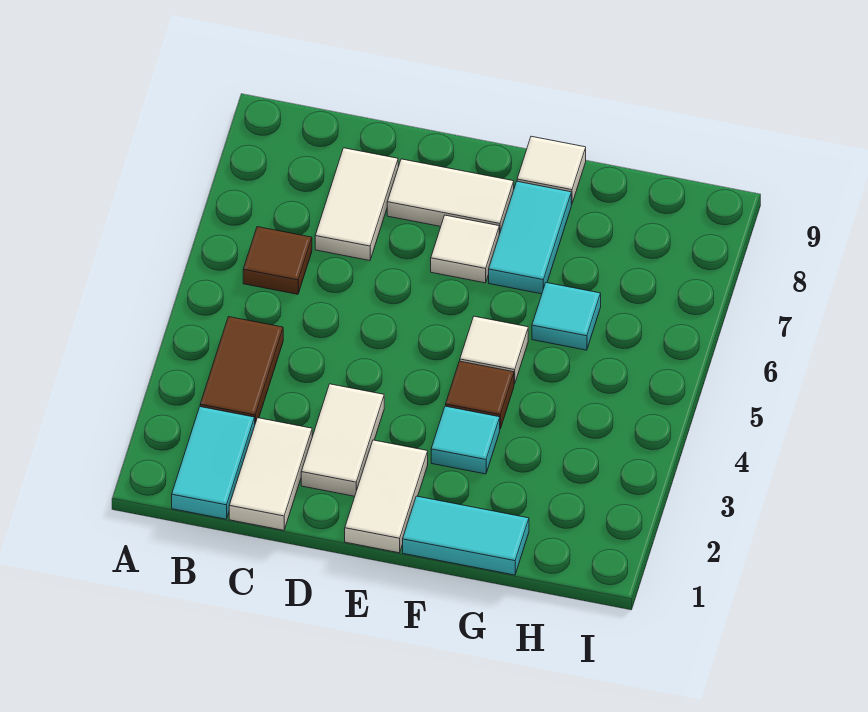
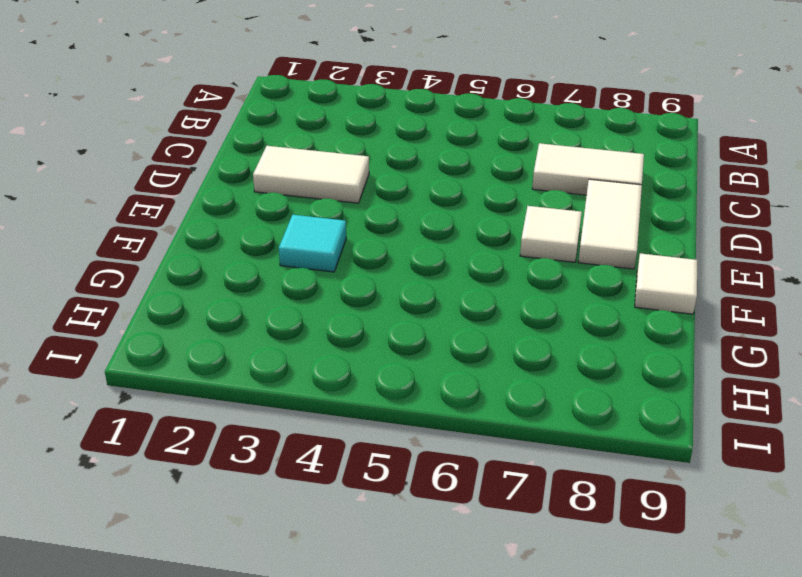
none -> cyan tile B1:B2 level 1
none -> brown tile B3:B4 level 1
none -> brown tile B6 level 1

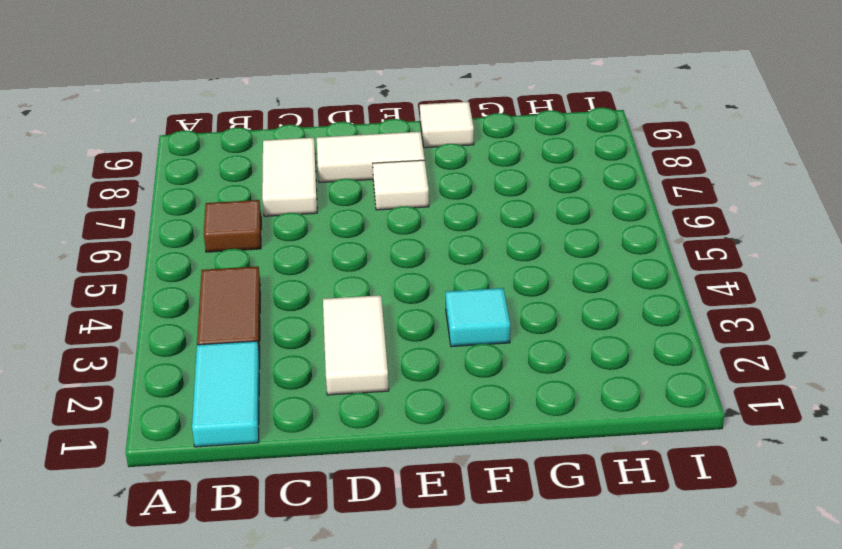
none -> white tile C1:C2 level 1
none -> white tile E1:E2 level 1
none -> cyan tile F1:G1 level 1

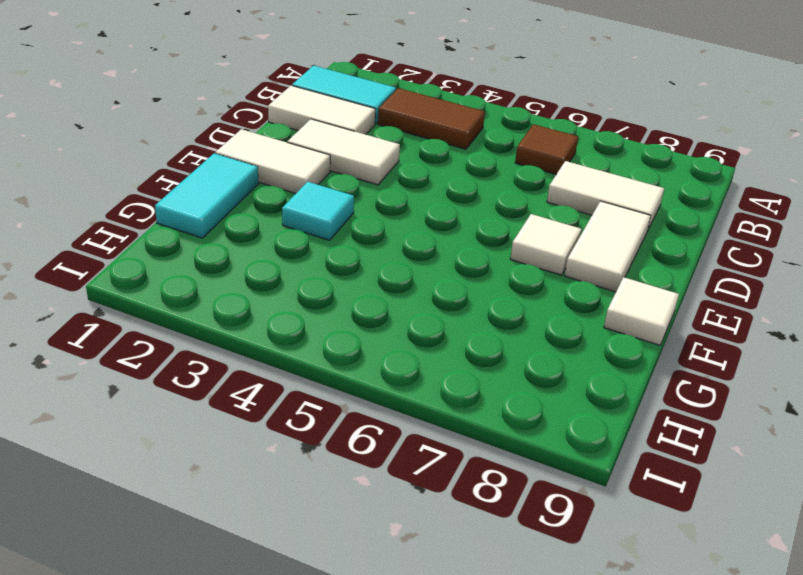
none -> brown tile F4 level 1
none -> white tile F5 level 1
none -> cyan tile F7:F8 level 1

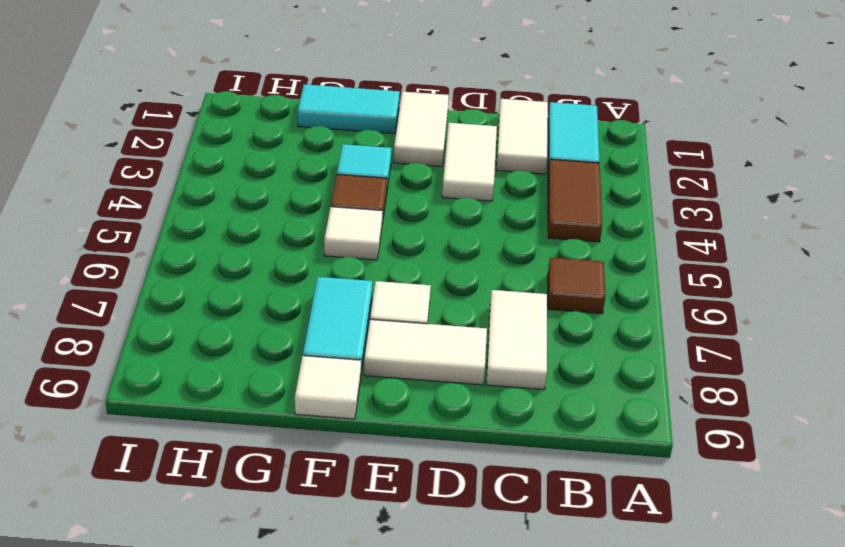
none -> cyan tile G6 level 1

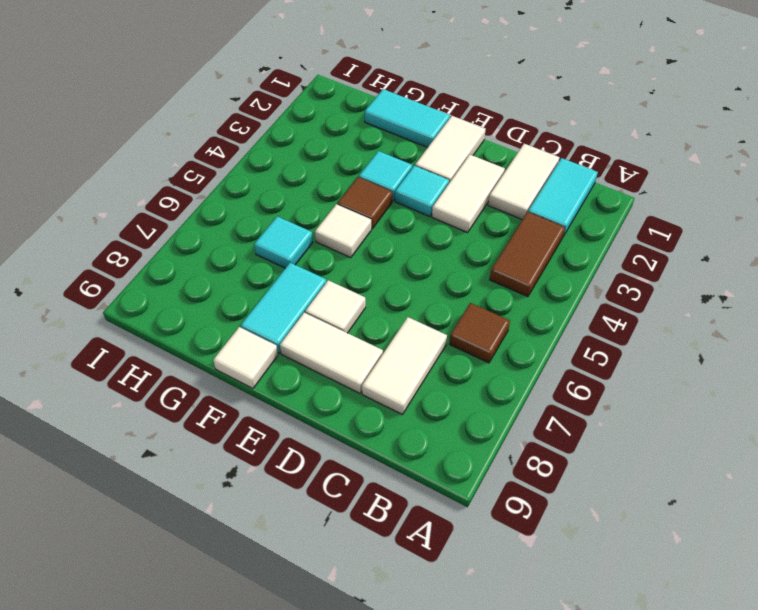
cyan tile E3 level 1 -> none

